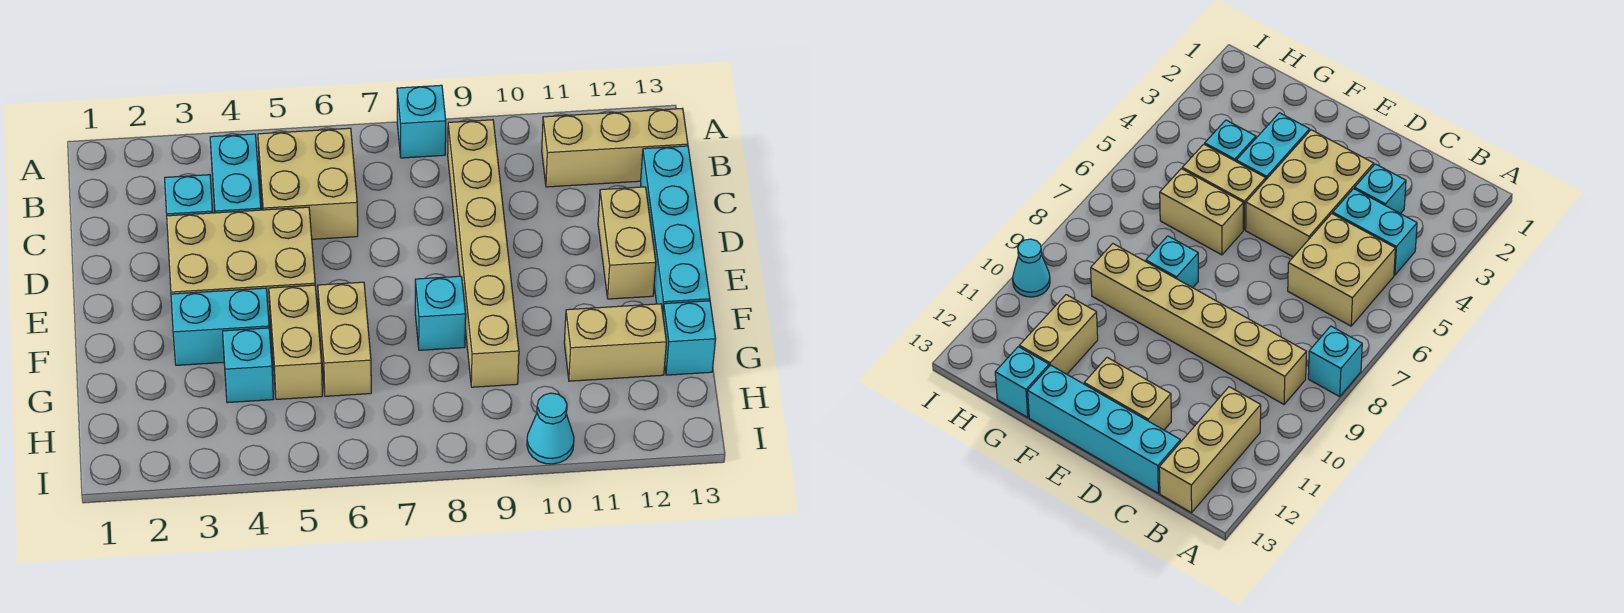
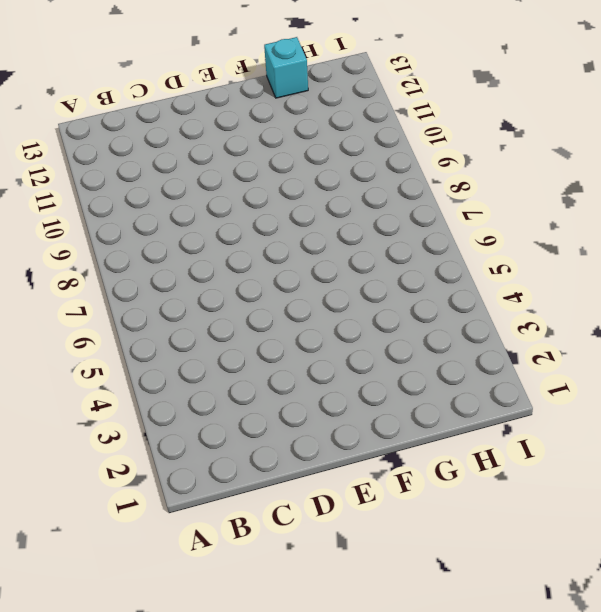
none -> cyan brick A8 level 1
none -> cyan brick B4:C4 level 1
none -> tan brick B5:C6 level 1

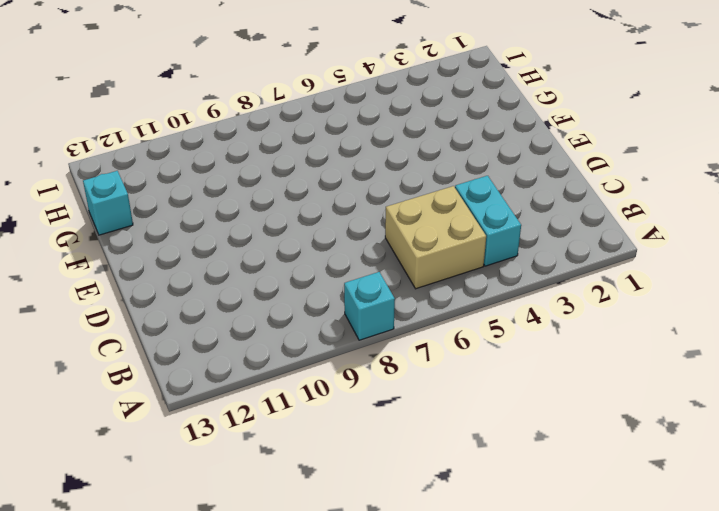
none -> tan brick B9:G9 level 1
none -> tan brick B11:B13 level 1
none -> cyan brick C3 level 1

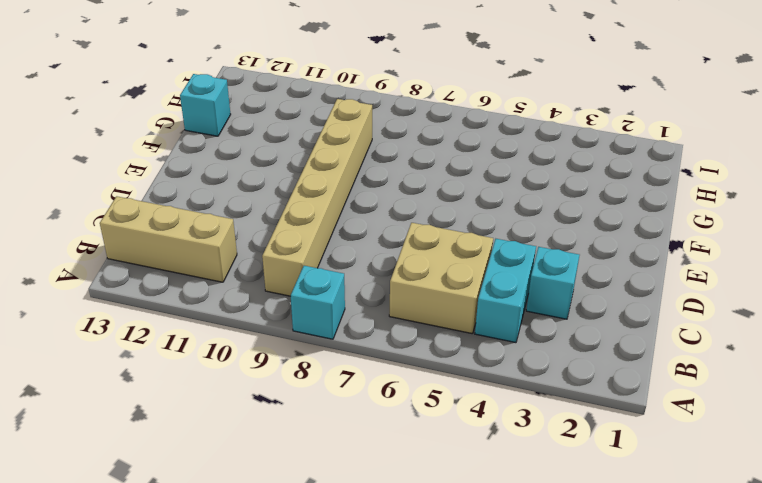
none -> cyan brick C13:F13 level 1
none -> tan brick D3:E5 level 1
none -> tan brick D12:E12 level 1

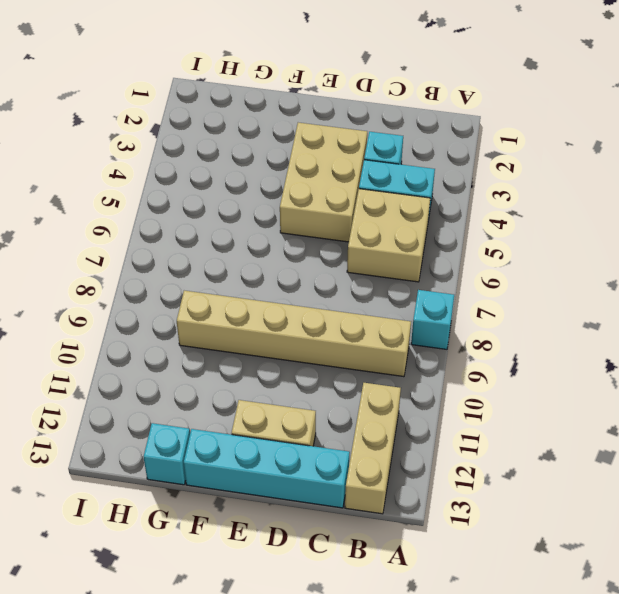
none -> cyan brick F3:F4 level 1
none -> tan brick F5:G5 level 1
none -> tan brick F6:G6 level 1

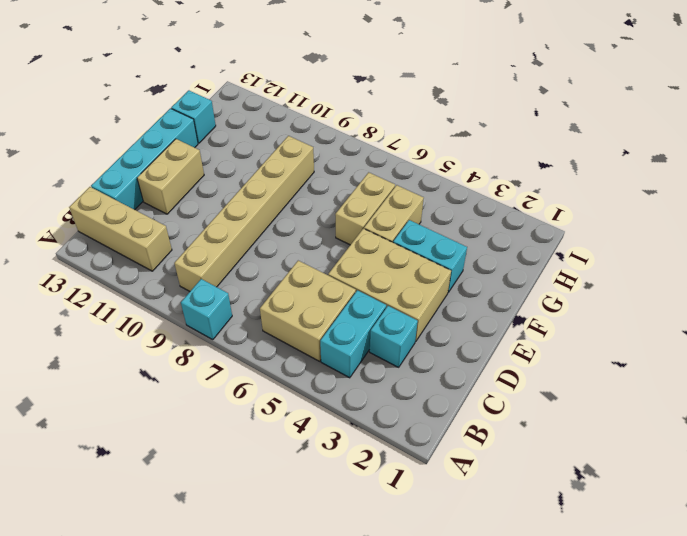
none -> cyan brick F8 level 1
none -> cyan brick G4 level 1
none -> tan brick G11:G12 level 1

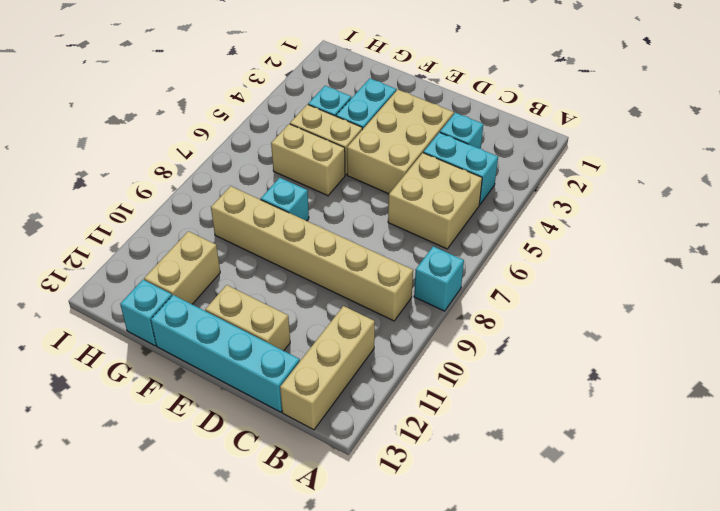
none -> cyan cone I10 level 1

